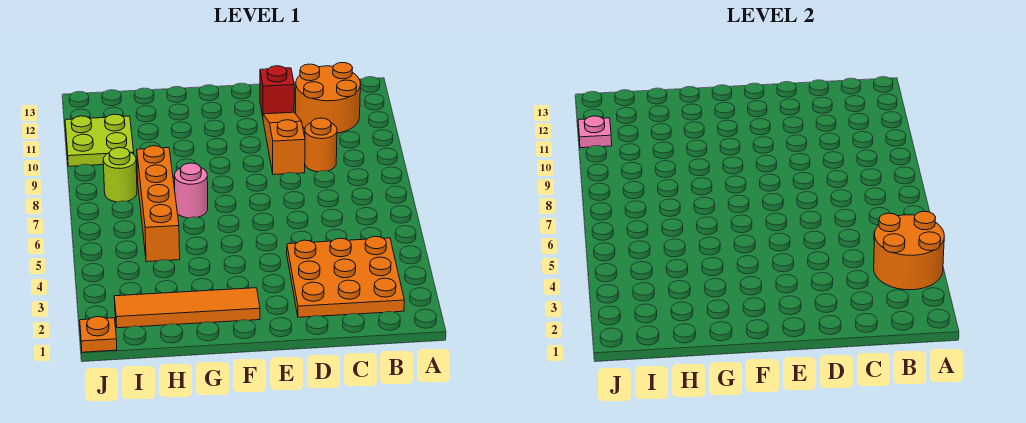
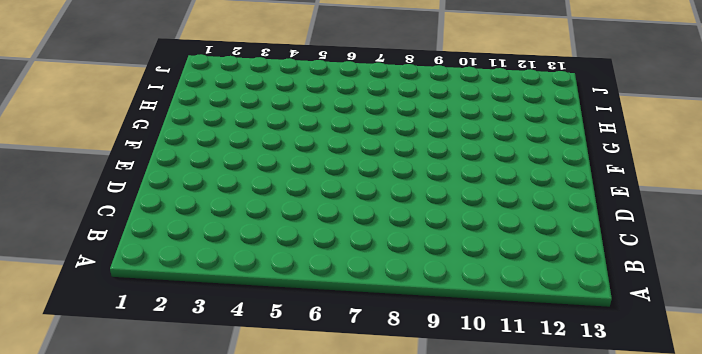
none -> orange plate B2:D4 level 1
none -> orange round brick B11:C12 level 1
none -> orange round brick C9 level 1

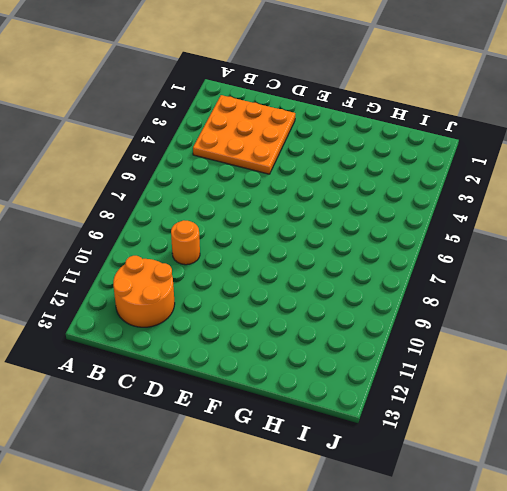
none -> orange slope D9:D11 level 1 top 9
none -> red brick D12 level 1
none -> orange tile F2:I2 level 1

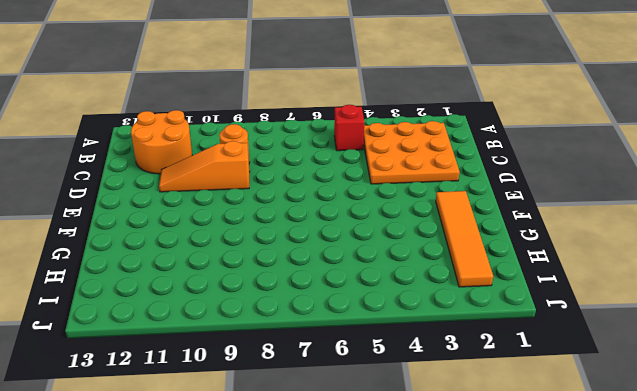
red brick B5 level 1 -> red brick D12 level 1
none -> pink round brick G7 level 1
none -> orange brick H5:H8 level 1
none -> lime round brick I8 level 1

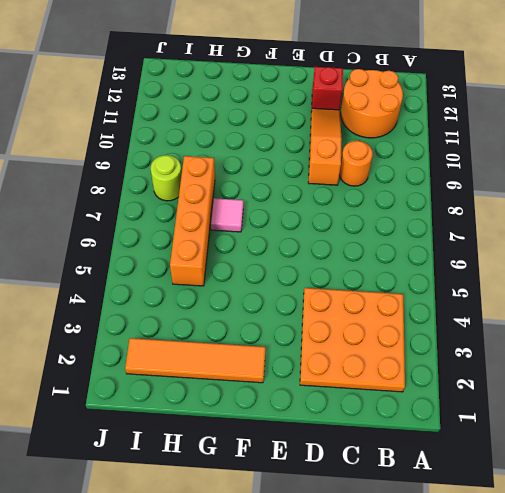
pink tile G7 level 1 -> pink round brick G7 level 1
none -> lime plate I10:J11 level 1
none -> orange plate J1 level 1
none -> orange round brick A3:B4 level 2

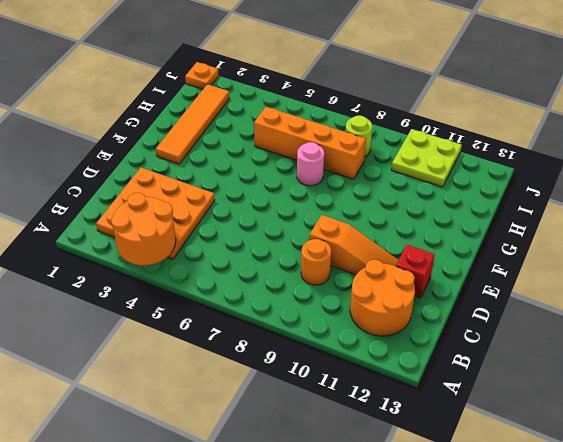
none -> pink plate J11 level 2

